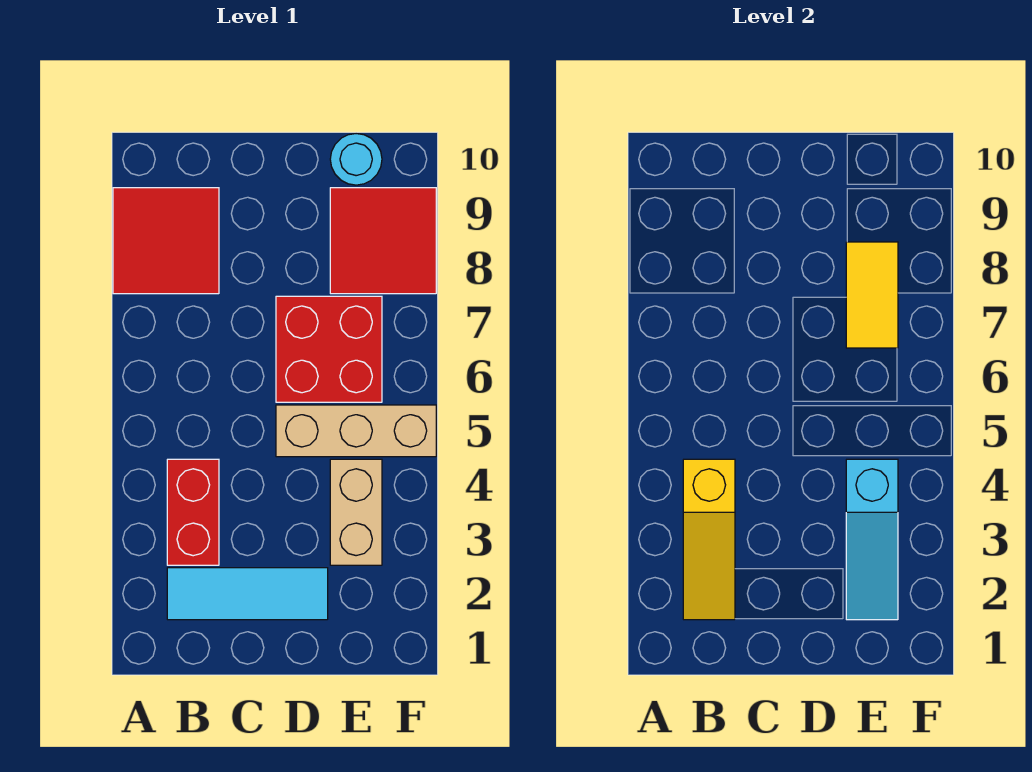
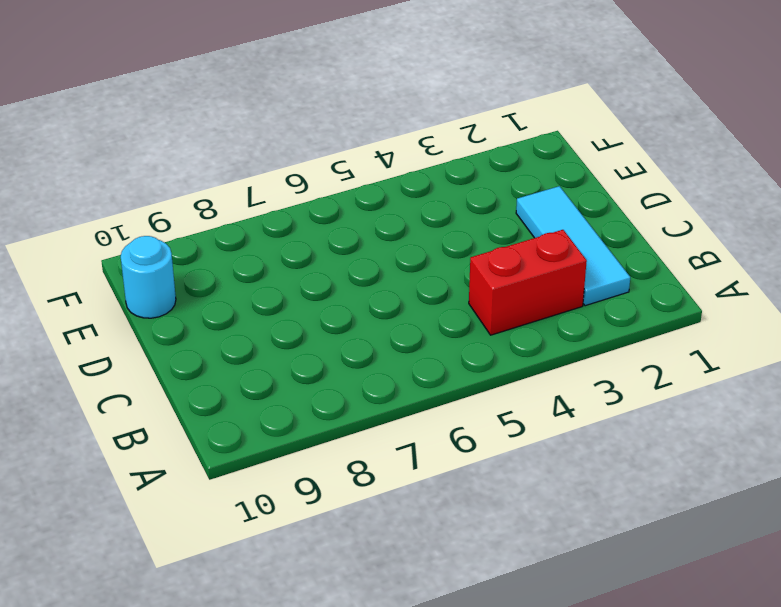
none -> red tile A8:B9 level 1
none -> tan brick D5:F5 level 1

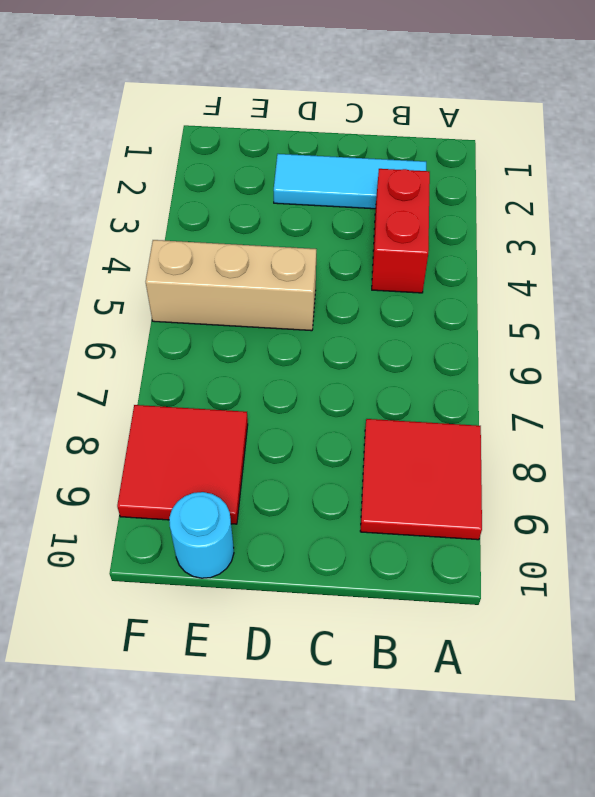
none -> red brick D6:E7 level 1
none -> tan brick E3:E4 level 1

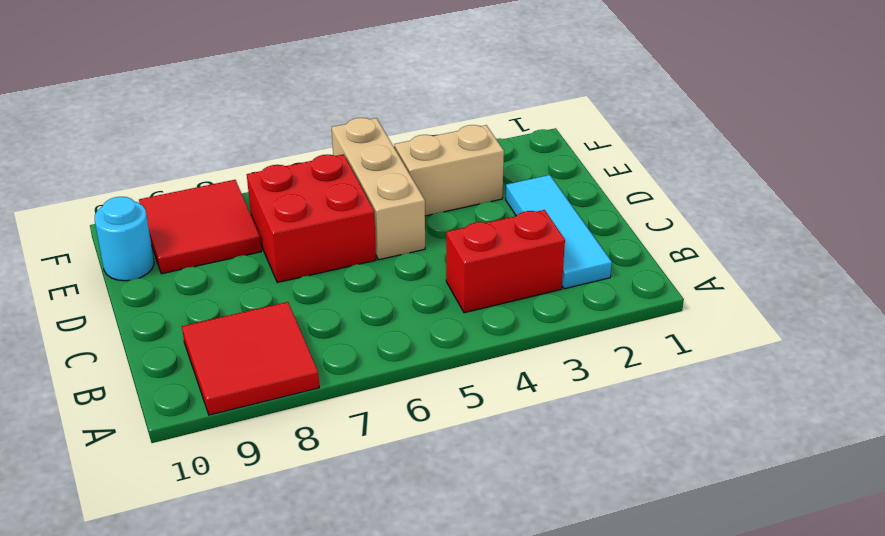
none -> yellow slope B2:B4 level 2 top 4
none -> cyan slope E2:E4 level 2 top 4

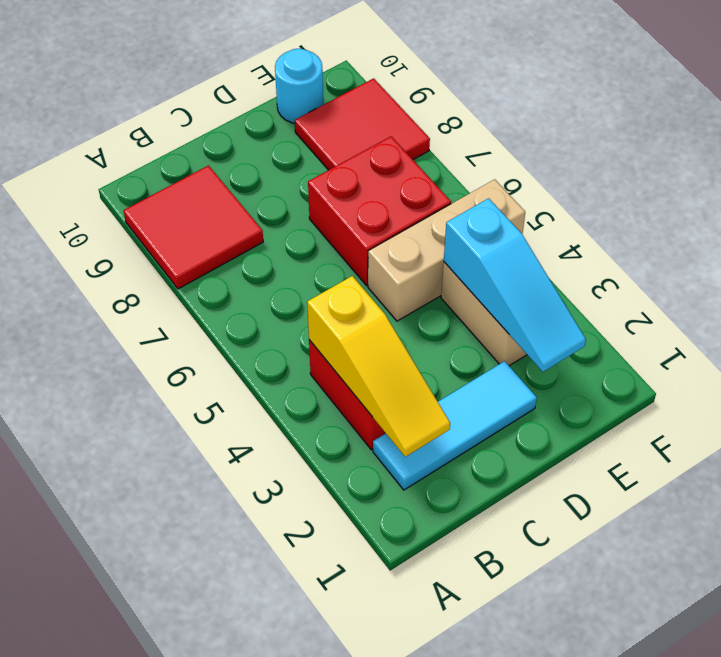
none -> yellow tile E7:E8 level 2

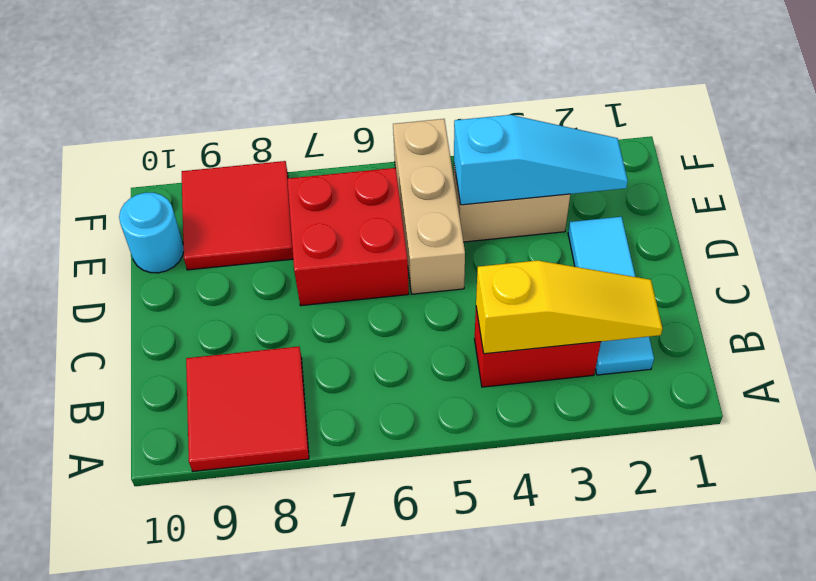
none -> yellow tile E7:E8 level 2

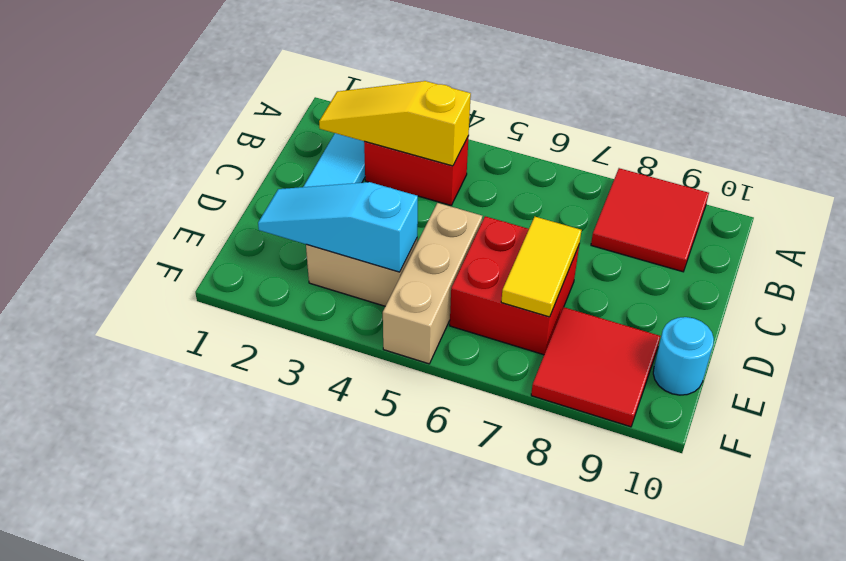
yellow tile D7:E7 level 2 -> yellow tile E7:E8 level 2

